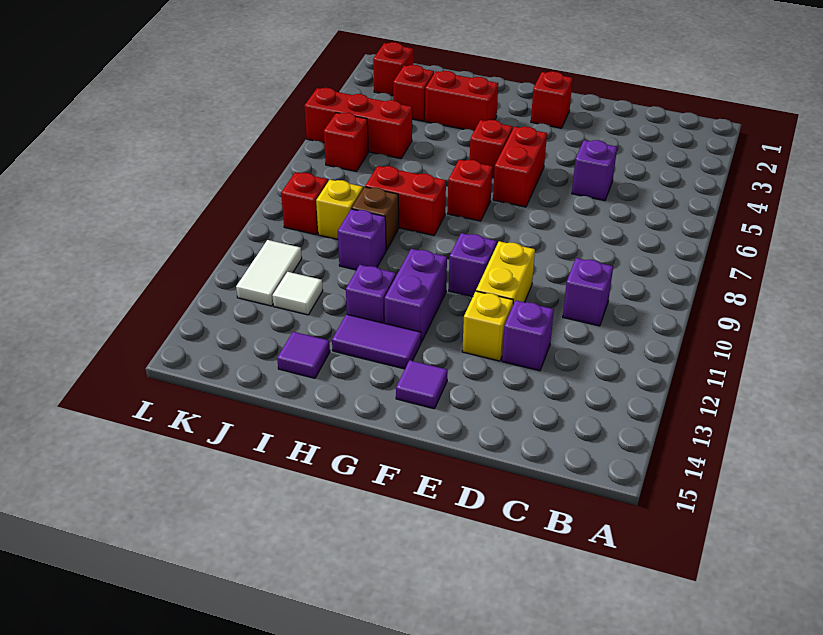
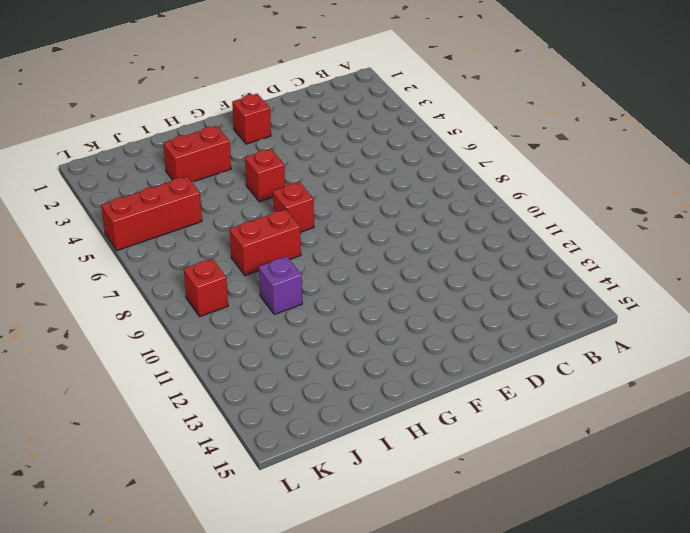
none -> purple brick C10 level 1
none -> purple brick D5 level 1
none -> purple brick D12 level 1

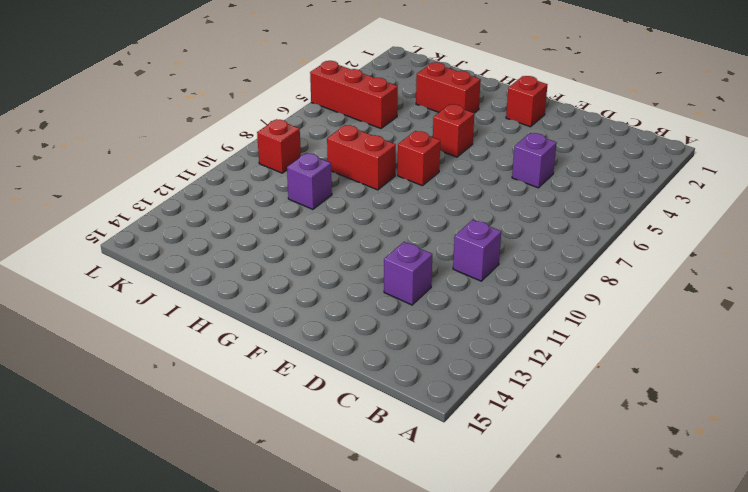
none -> yellow brick E10:E11 level 1
none -> yellow brick E12 level 1
none -> red brick F5:F6 level 1

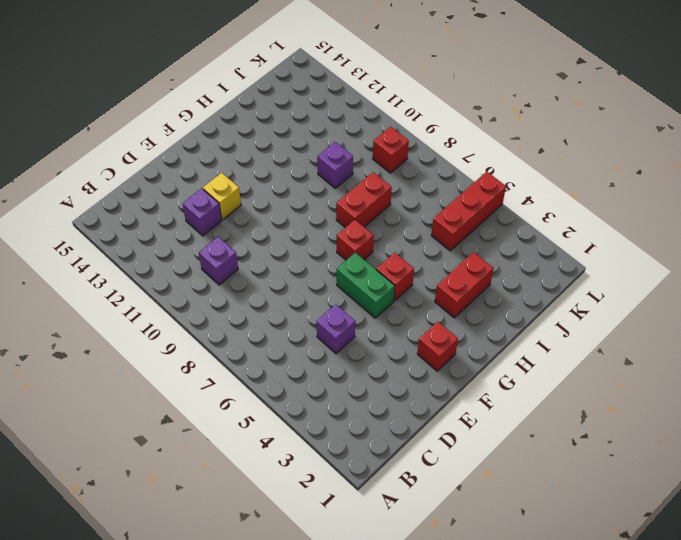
green brick F5:F6 level 1 -> red brick F5:F6 level 1
none -> yellow brick E10:E11 level 1
none -> purple brick F10 level 1
none -> purple tile F14 level 1

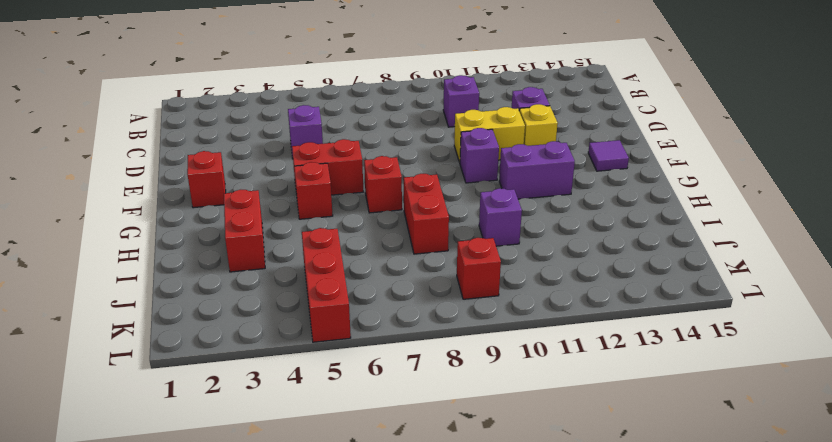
none -> purple tile G13:H13 level 1
none -> purple brick H12 level 1
none -> brown brick I9 level 1

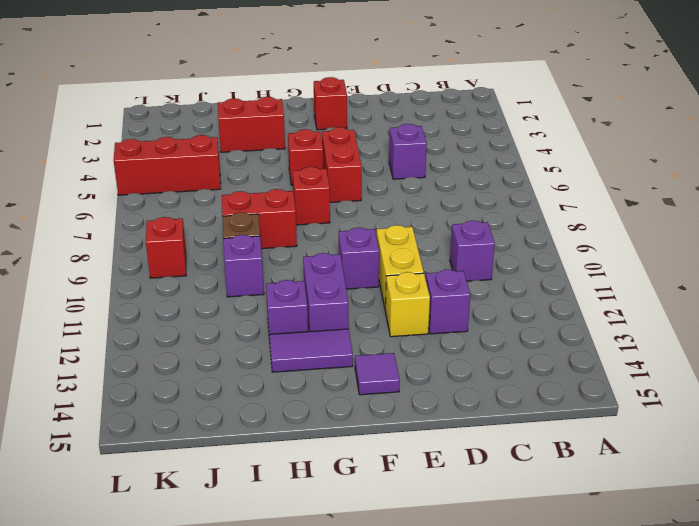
none -> purple tile I14 level 1
none -> red brick J3 level 1
none -> yellow brick J9 level 1

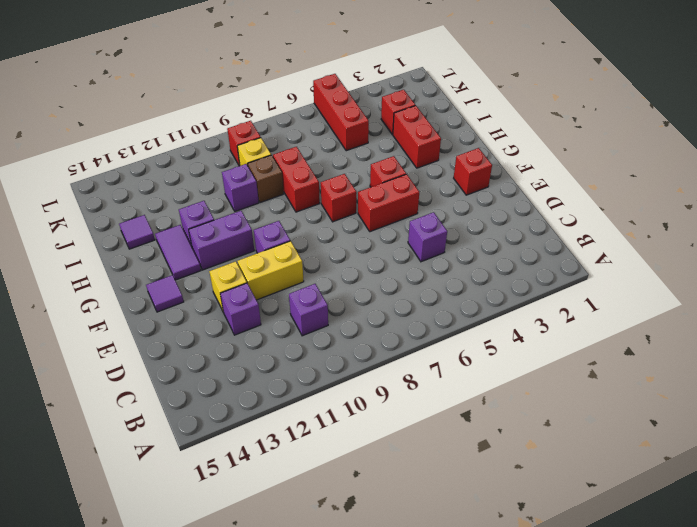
none -> white tile J12 level 1
none -> red brick K2 level 1
none -> red brick K6 level 1

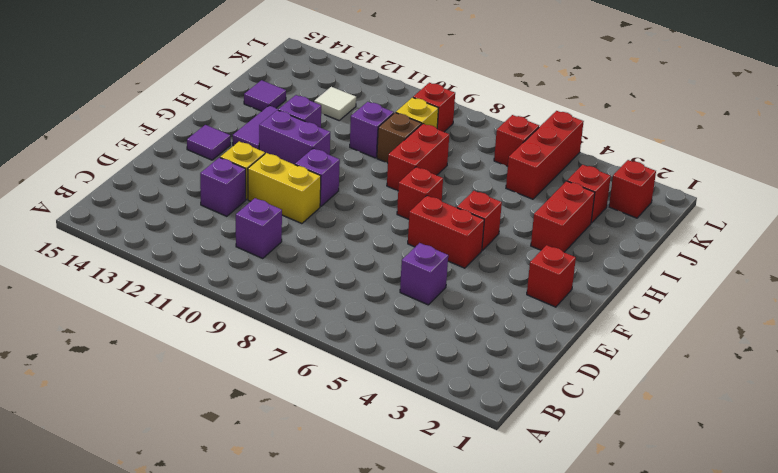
none -> white tile K11:K12 level 1

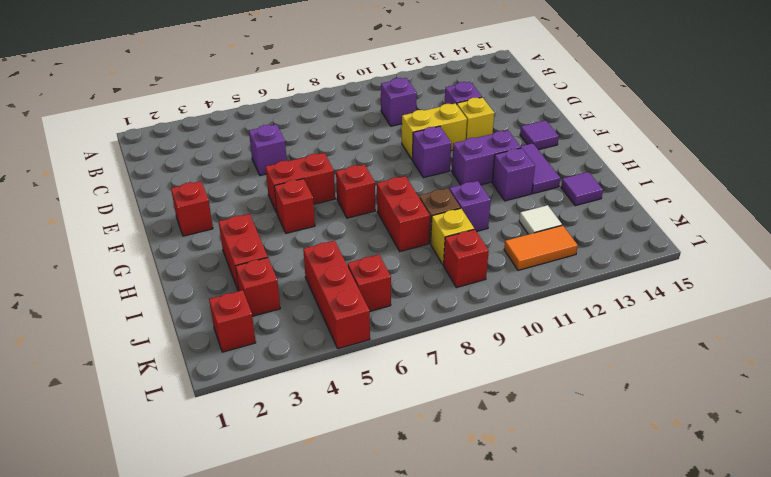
orange tile K11:K12 level 1 -> white tile K11:K12 level 1

